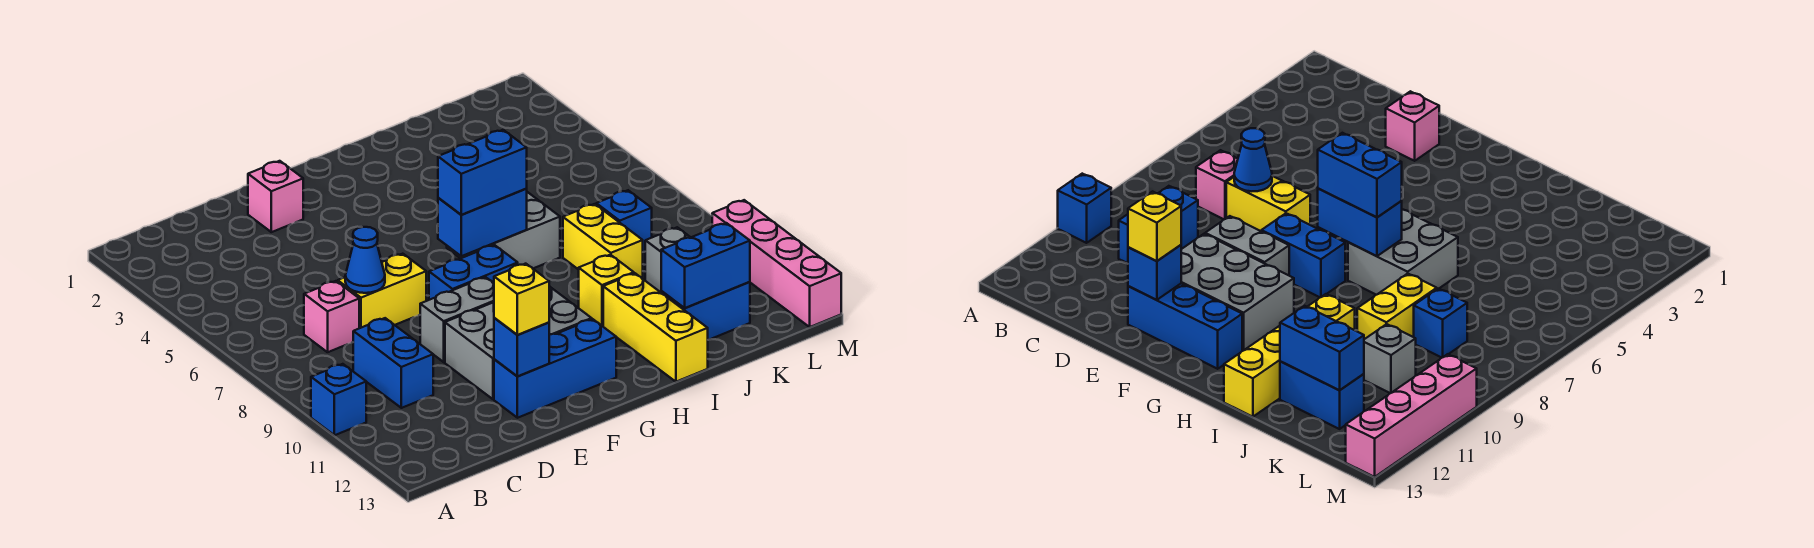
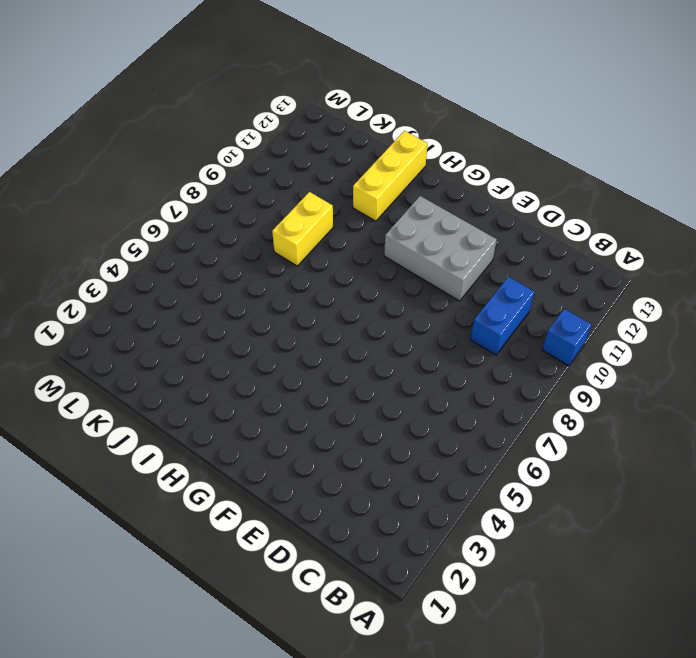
none -> pink brick C7 level 1
none -> yellow brick D7:E7 level 1
none -> pink brick E2 level 1

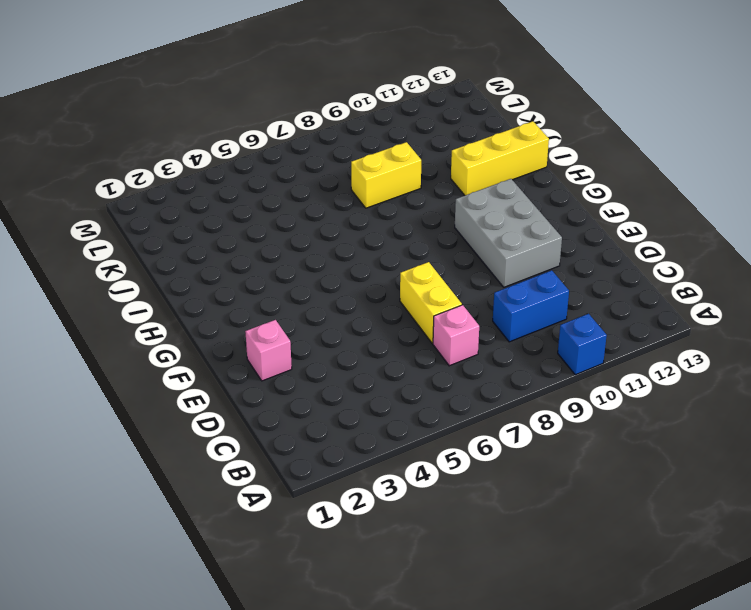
none -> grey brick E9:F9 level 1
none -> blue brick E12:G12 level 1
none -> blue brick F8:G8 level 1

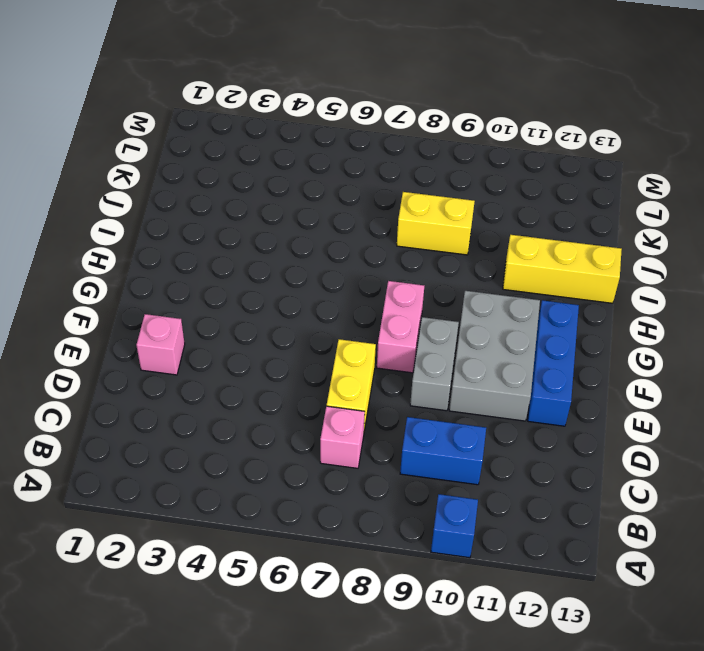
pink brick F8:G8 level 1 -> blue brick F8:G8 level 1
none -> grey brick H6:I7 level 1
none -> yellow brick I10 level 1
none -> blue brick J12:K12 level 1

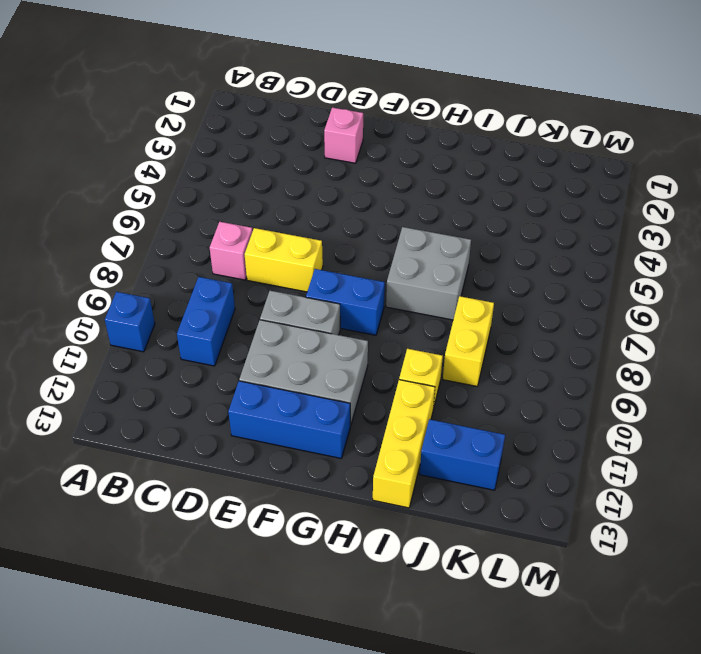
none -> blue brick K8 level 1
none -> grey brick K10 level 1
none -> pink brick M10:M13 level 1

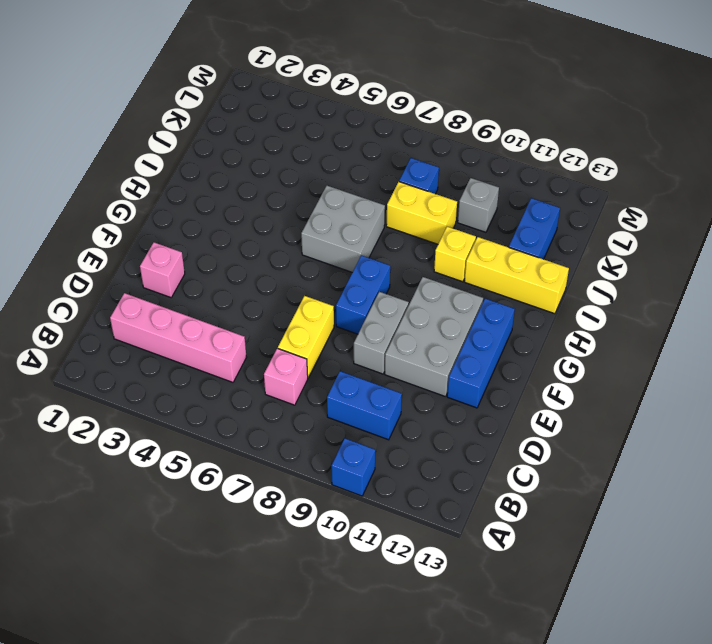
pink brick C2:C5 level 1 -> pink brick M10:M13 level 1
none -> blue cone D7 level 2
none -> blue brick E12 level 2
none -> blue brick G7:H7 level 2

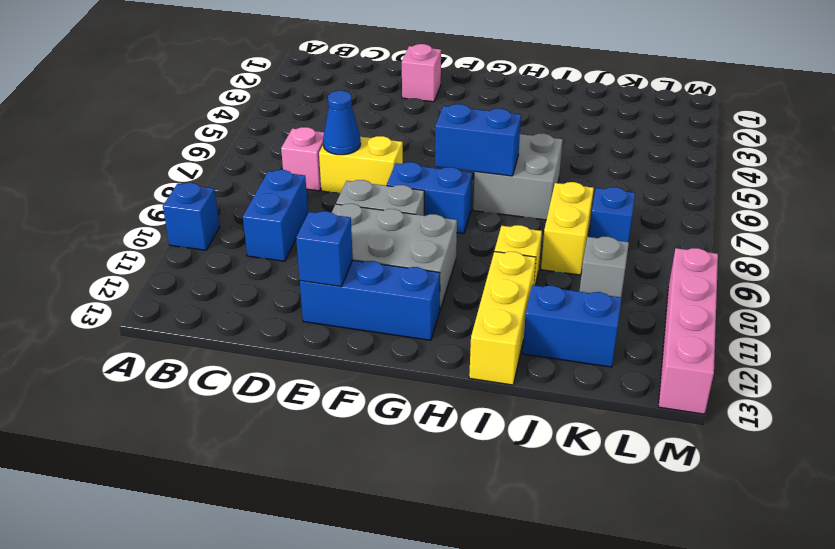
none -> blue brick J12:K12 level 2
none -> yellow brick E12 level 3
none -> blue brick G7:H7 level 3

